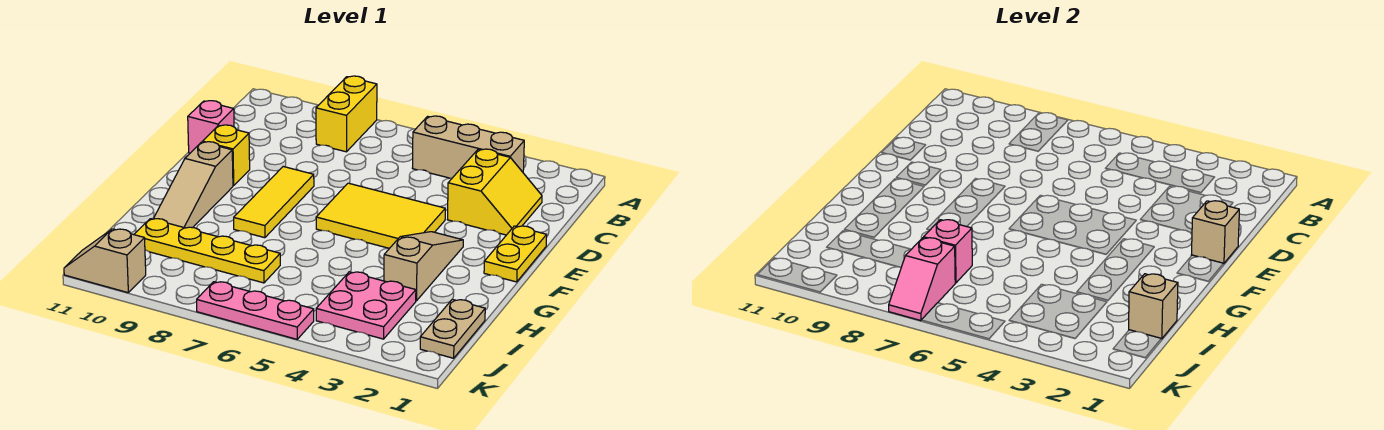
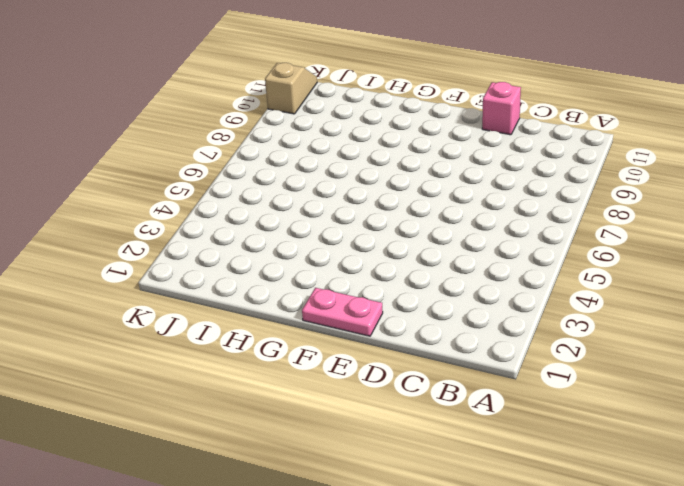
pink plate E1:F1 level 1 -> yellow plate E1:F1 level 1
none -> yellow brick A8:B8 level 1
none -> tan brick B3:B5 level 1
none -> yellow slope C2:D3 level 1 top 3

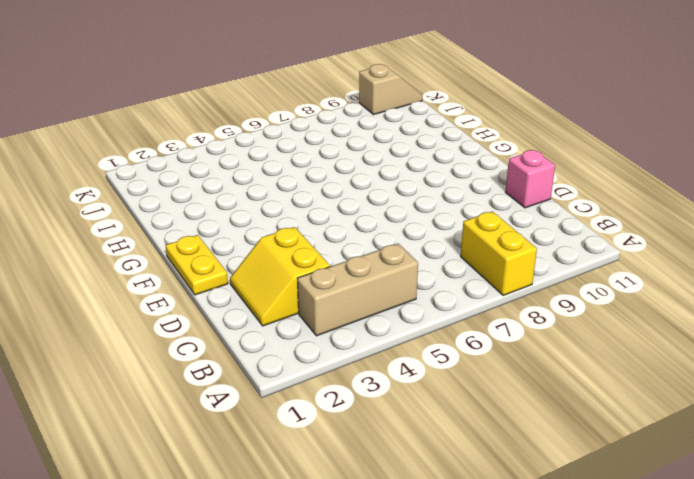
none -> yellow tile E4:F6 level 1
none -> yellow tile E8:G8 level 1
none -> yellow brick E10 level 1

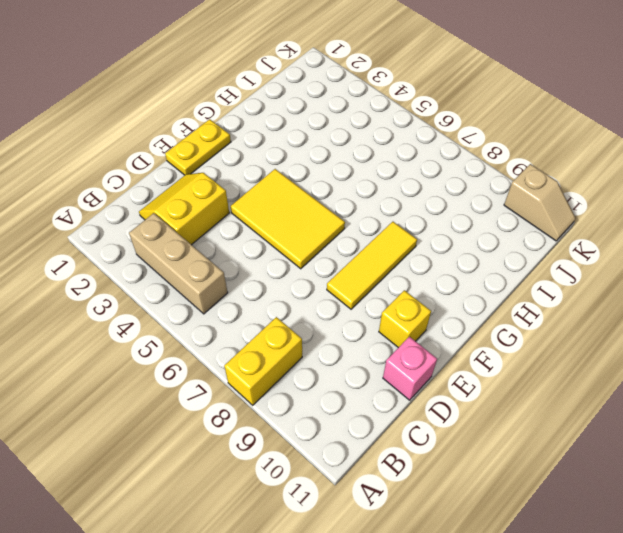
none -> tan slope F3:H3 level 1 top H
none -> tan slope F10:H10 level 1 top F
none -> tan plate I1:J1 level 1

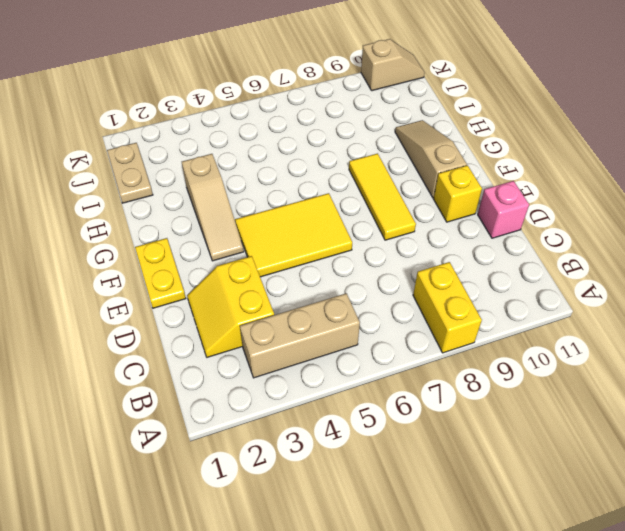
none -> pink plate I3:J4 level 1
none -> yellow plate I7:I10 level 1
none -> pink plate K5:K7 level 1

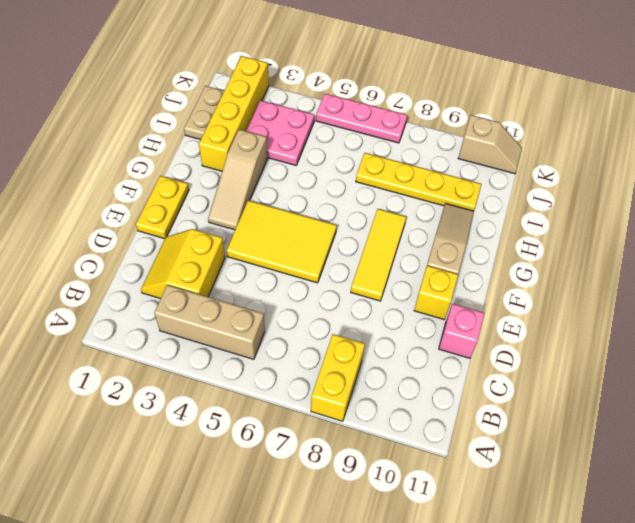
yellow brick H2:K2 level 1 -> none
none -> tan brick E1 level 2
none -> tan brick I1 level 2
none -> pink brick I7 level 2

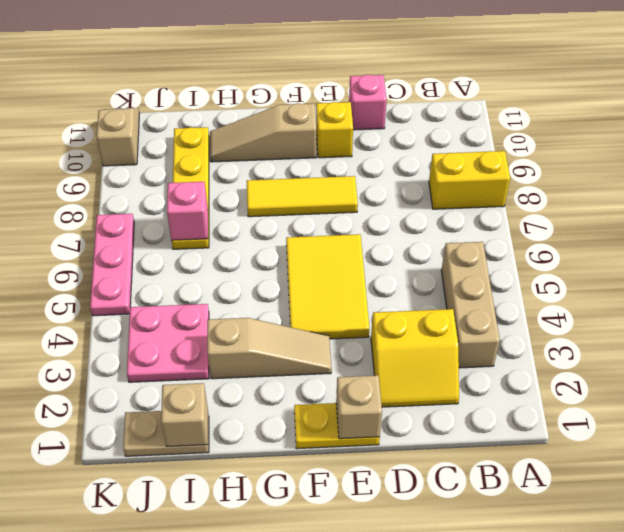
none -> pink slope J7:K7 level 2 top J

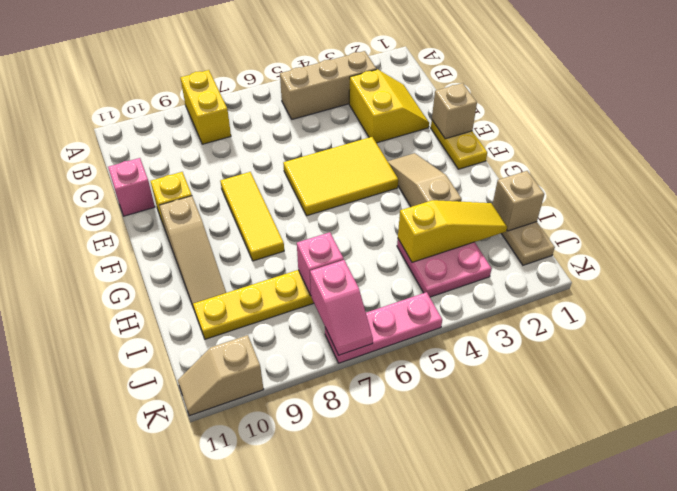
yellow slope I2:I4 level 2 top 4 -> none

